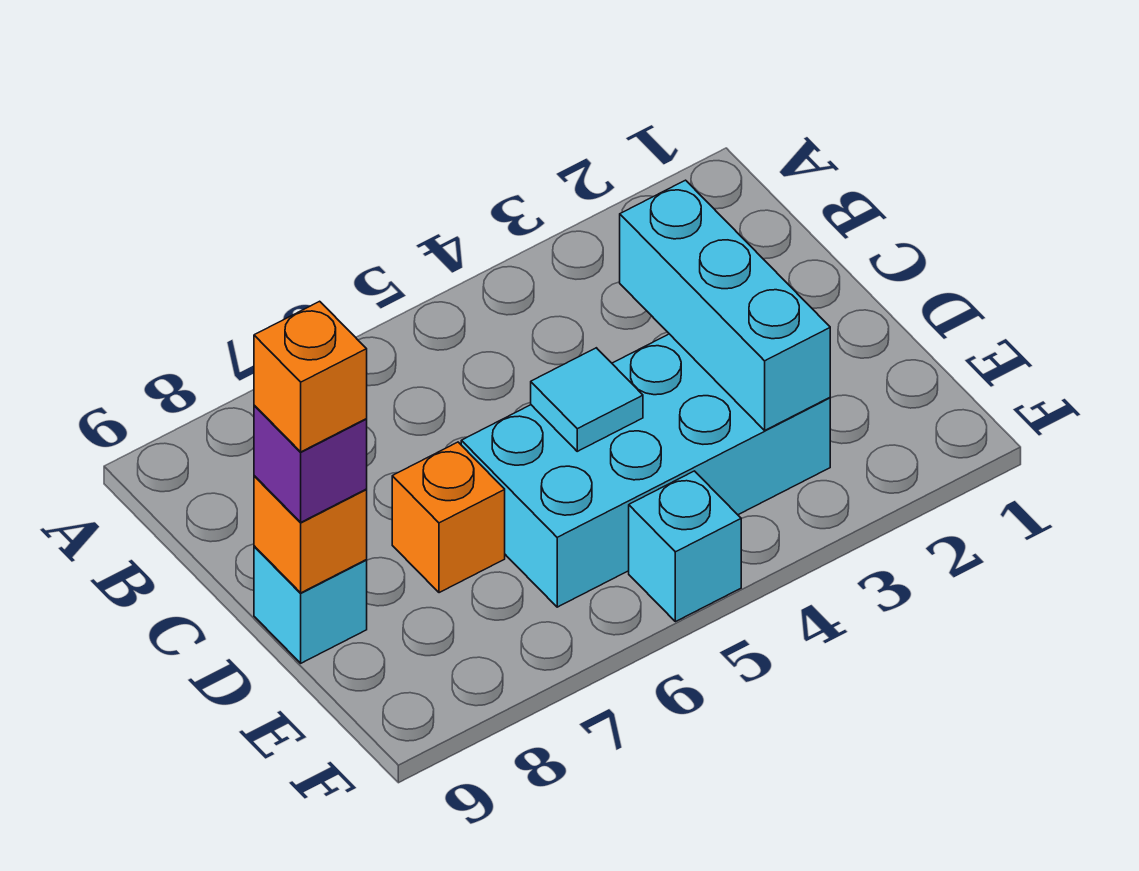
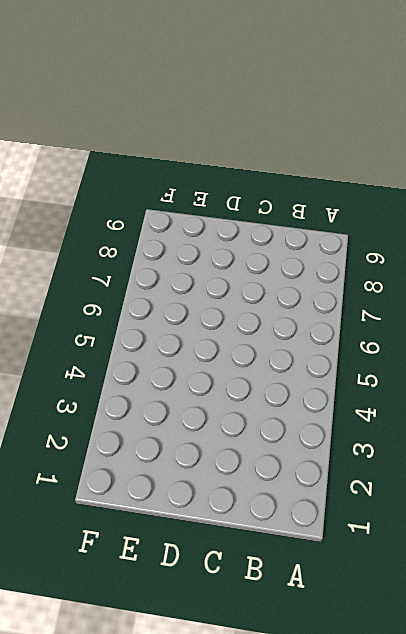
none -> cyan brick D3:E6 level 1
none -> orange brick D7 level 1

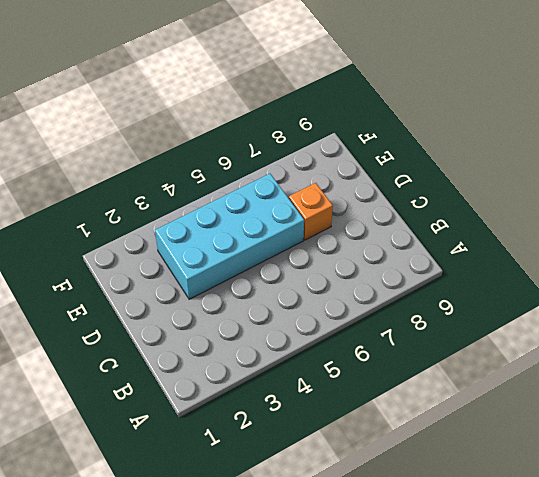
none -> cyan brick D9 level 1
none -> cyan brick F5 level 1

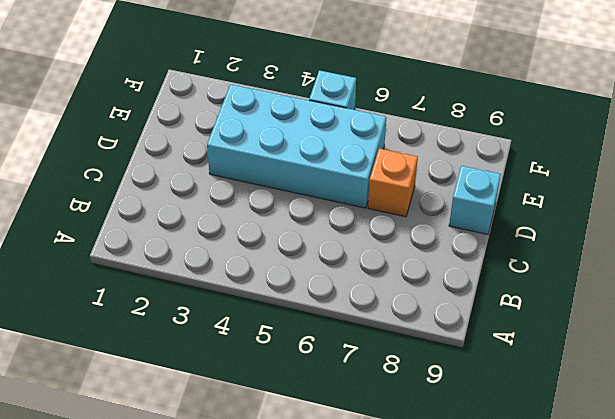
none -> cyan brick C3:E3 level 2
none -> cyan tile D5 level 2

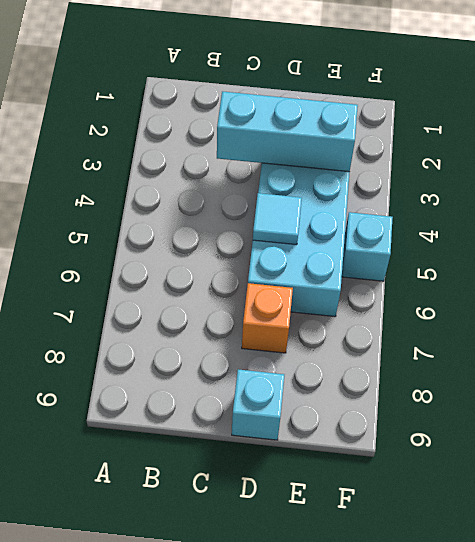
none -> orange brick D9 level 2
none -> purple brick D9 level 3

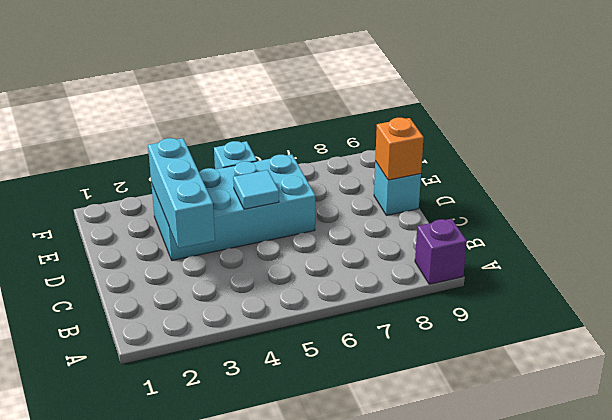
purple brick A9 level 1 -> purple brick D9 level 3
none -> orange brick D7 level 1
none -> orange brick D9 level 4

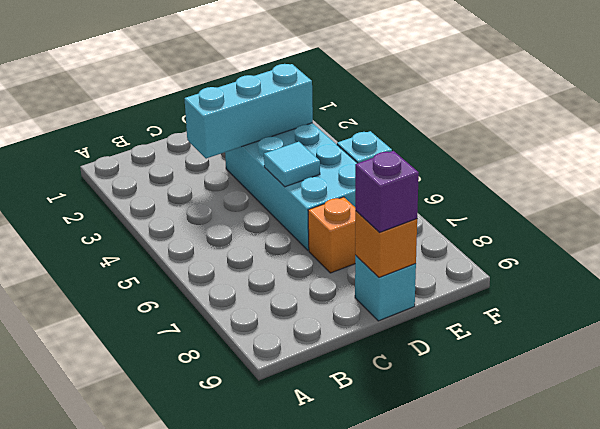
none -> orange brick D9 level 4

